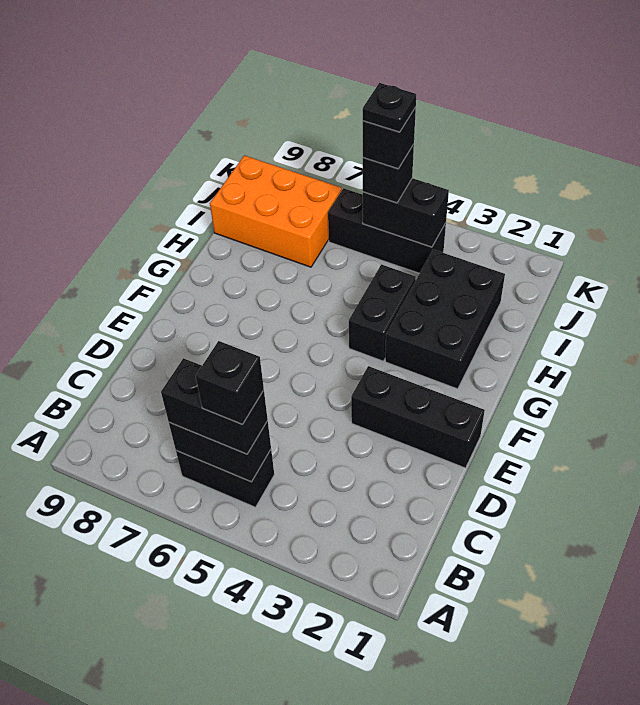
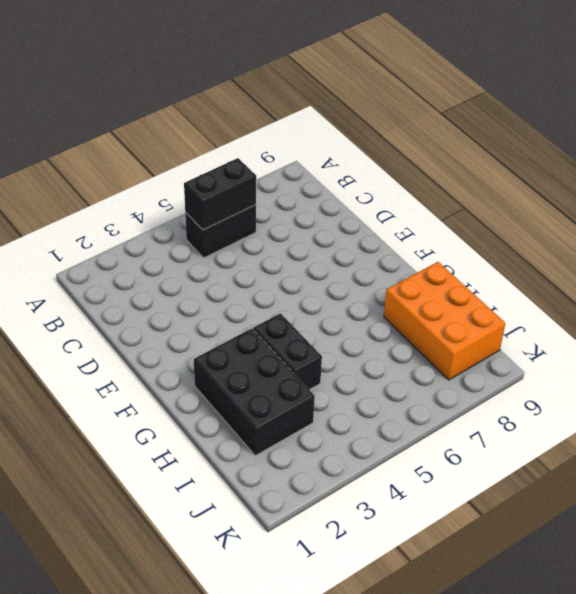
orange brick H8:J9 level 1 -> orange brick I7:J9 level 1
none -> black brick E1:E3 level 1
none -> black brick J4:J6 level 1
none -> black brick J4:J5 level 2

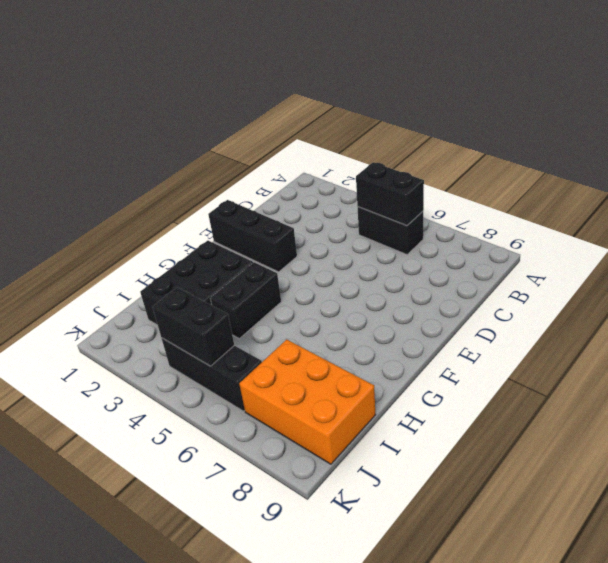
none -> black brick B5:B6 level 3
none -> black brick J5 level 3
none -> black brick B5 level 4

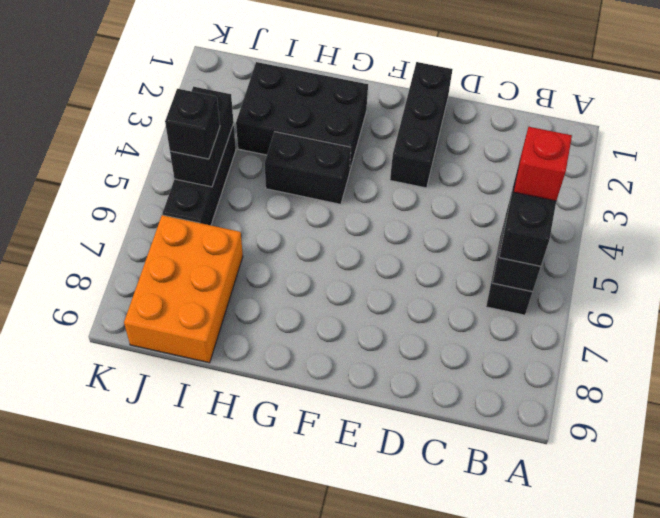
red brick B5 level 4 -> black brick B5 level 4
none -> black brick J5 level 4
none -> black plate J5 level 5

